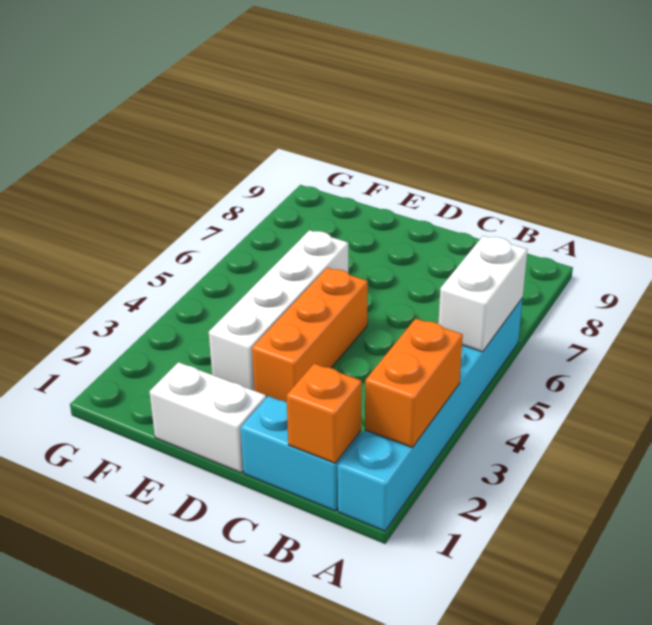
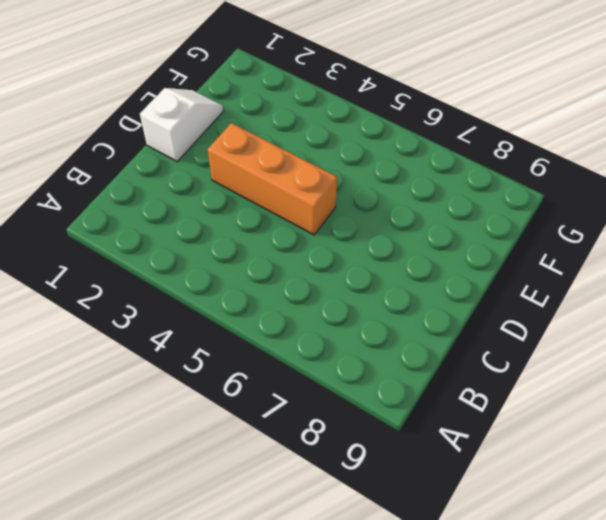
white slope D1:E1 level 1 top D -> white brick D1:E1 level 1
none -> cyan brick A1:A6 level 1
none -> cyan brick B1:C1 level 1

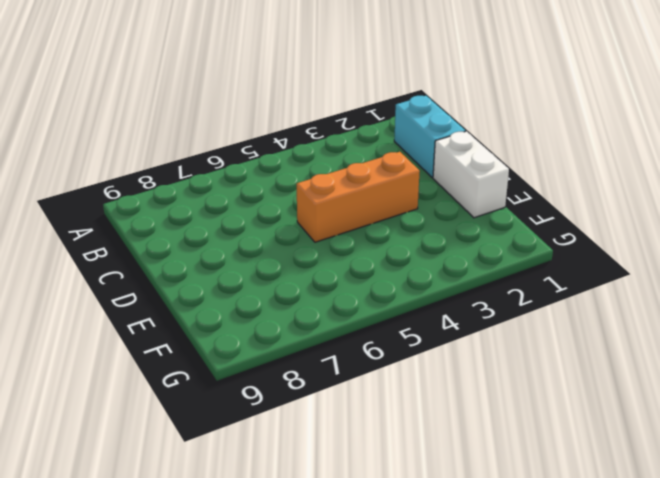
none -> cyan brick A1:A6 level 1
none -> white brick E3:E6 level 1

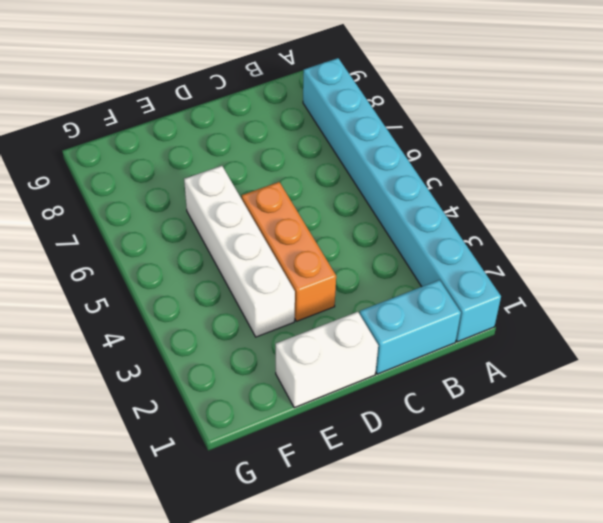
cyan brick A1:A8 level 1 -> cyan brick A1:A6 level 1
none -> orange brick A2:A3 level 2
none -> white brick A5:A6 level 2

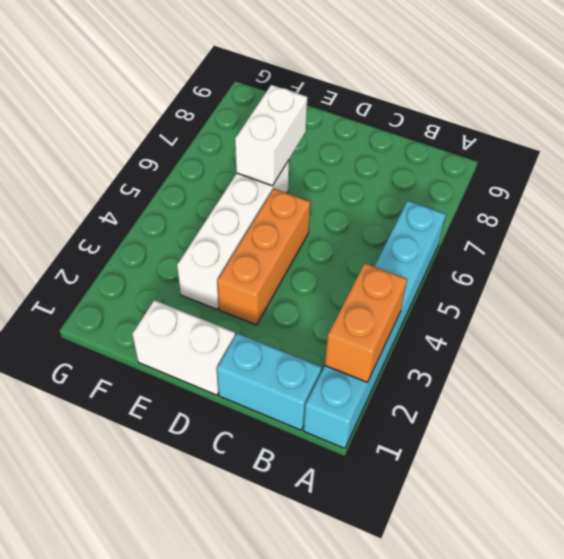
white brick E6:E7 level 2 -> white brick A5:A6 level 2
none -> orange brick B1 level 2

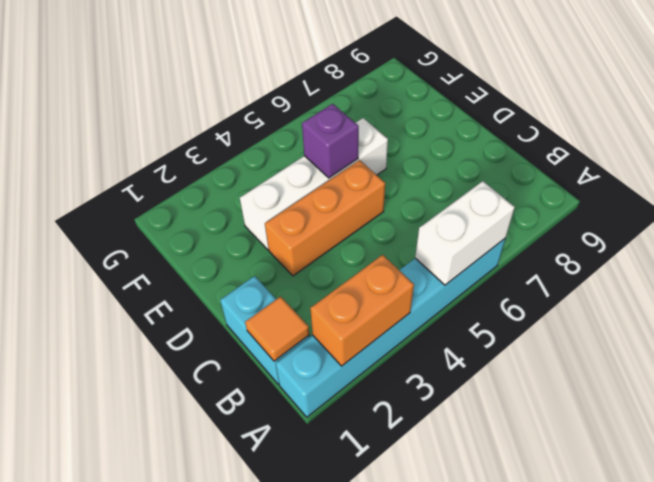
orange tile B1 level 2 -> orange brick B1 level 2
purple brick E5 level 2 -> none
none -> white brick D1:E1 level 1

